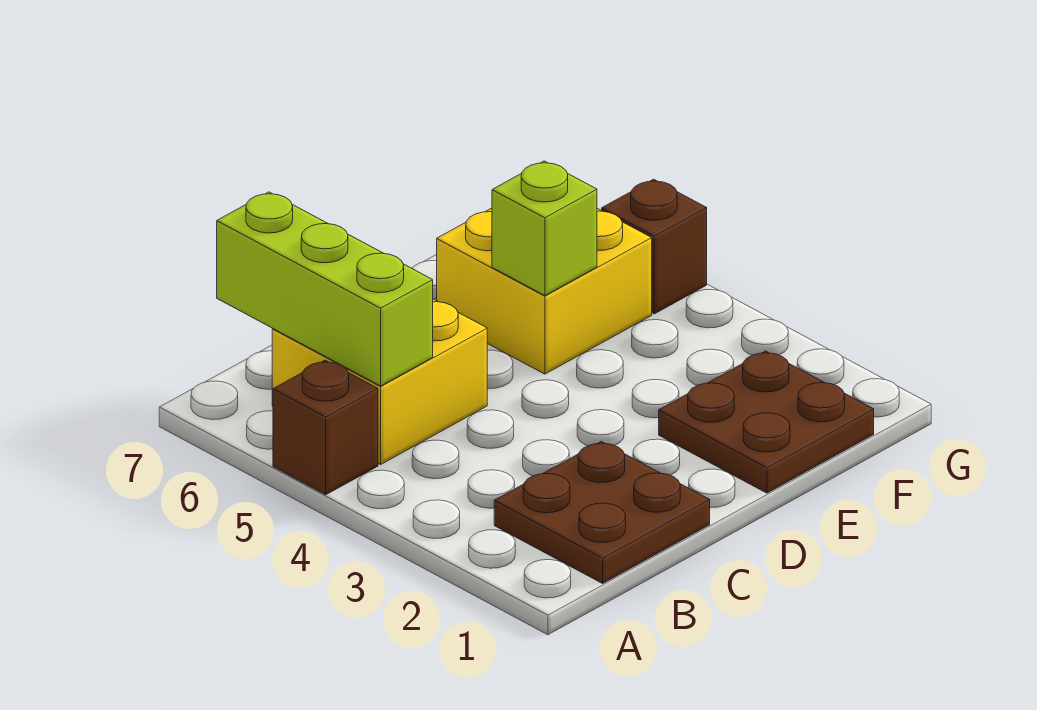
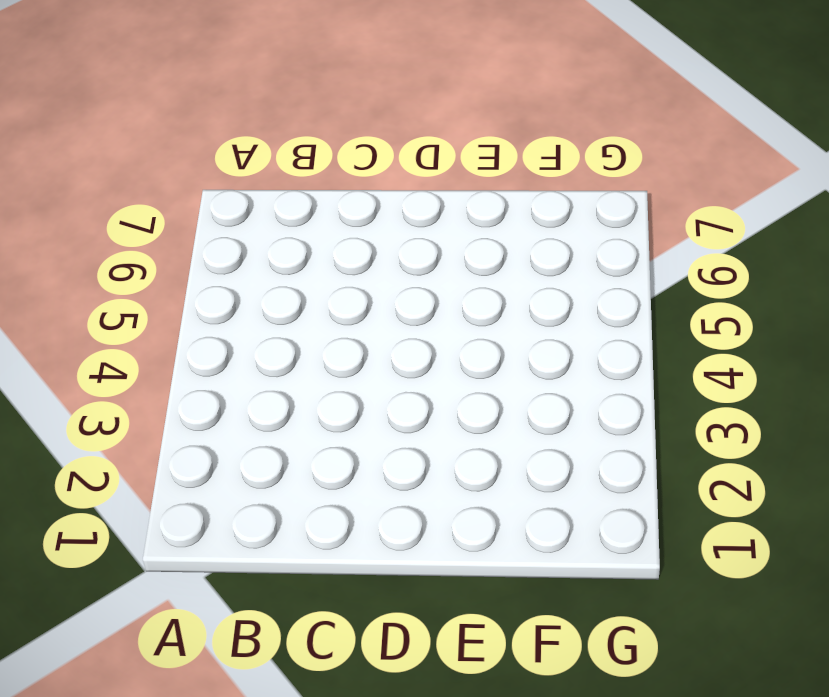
none -> brown brick A5 level 1
none -> brown plate B1:C2 level 1

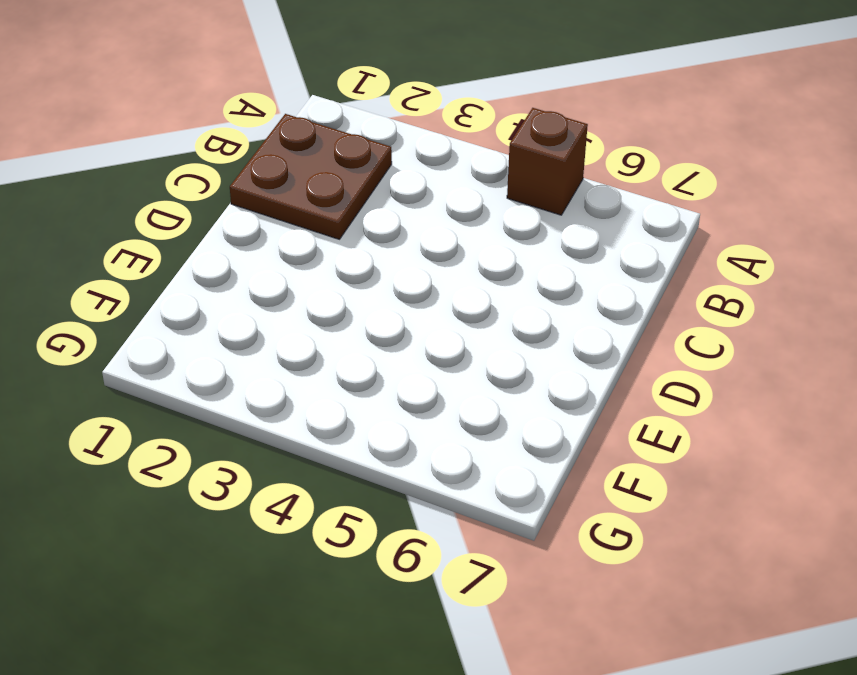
none -> yellow brick B5:C6 level 1
none -> brown plate E1:F2 level 1

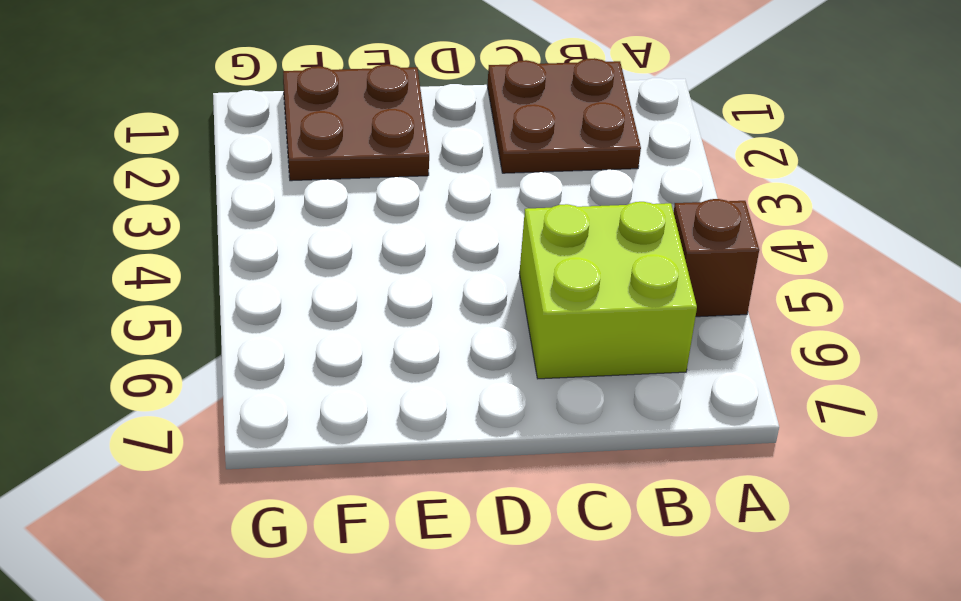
lime brick B5:C6 level 1 -> yellow brick B5:C6 level 1
none -> yellow brick E5:F6 level 1
none -> brown brick G5 level 1

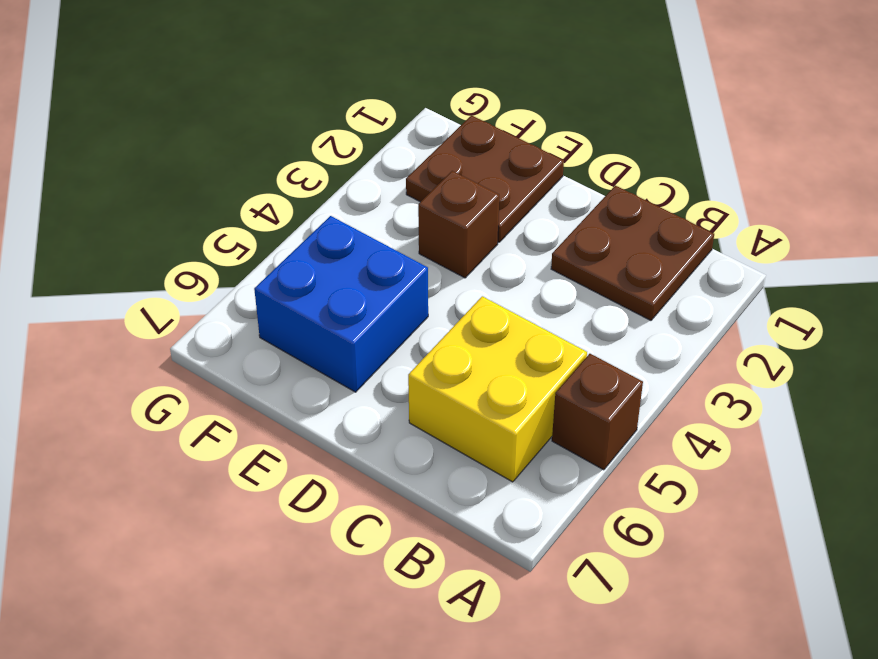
brown brick E3 level 1 -> brown brick G5 level 1
blue brick E5:F6 level 1 -> yellow brick E5:F6 level 1
none -> lime brick B5:B7 level 2
none -> lime brick E5 level 2

